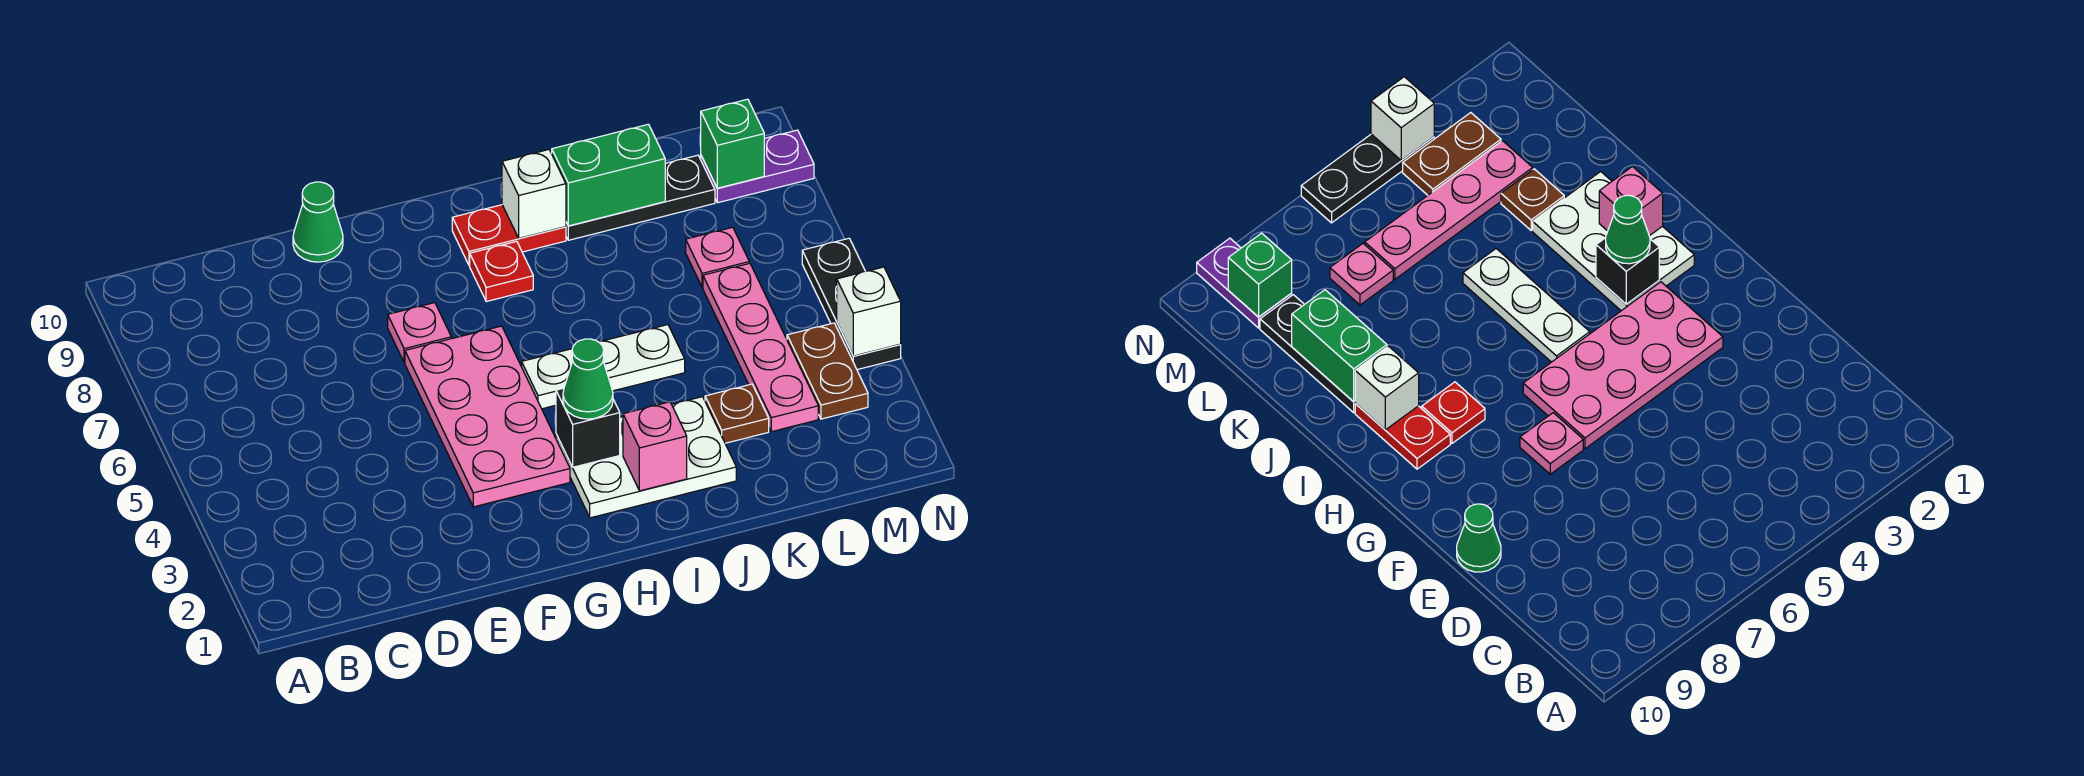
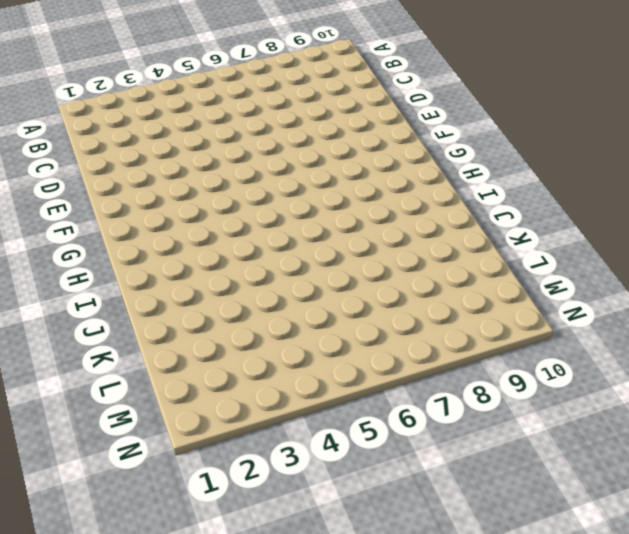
none -> green cone E10 level 1
none -> pink plate F3:G6 level 1
none -> pink plate F7 level 1

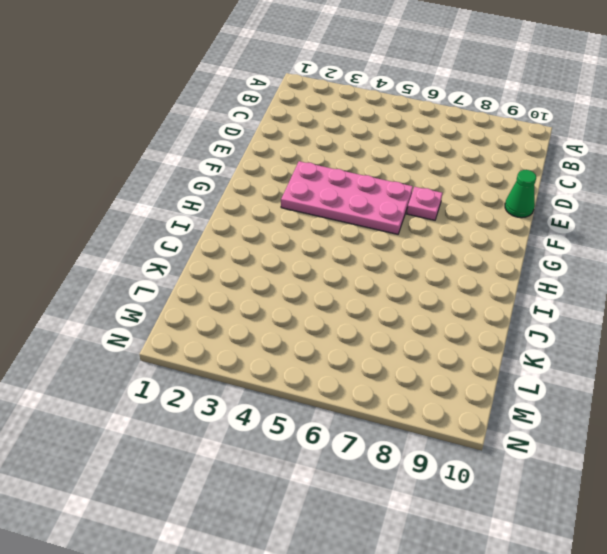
none -> white plate H2:J3 level 1
none -> white plate H5:J5 level 1
none -> red plate H8 level 1

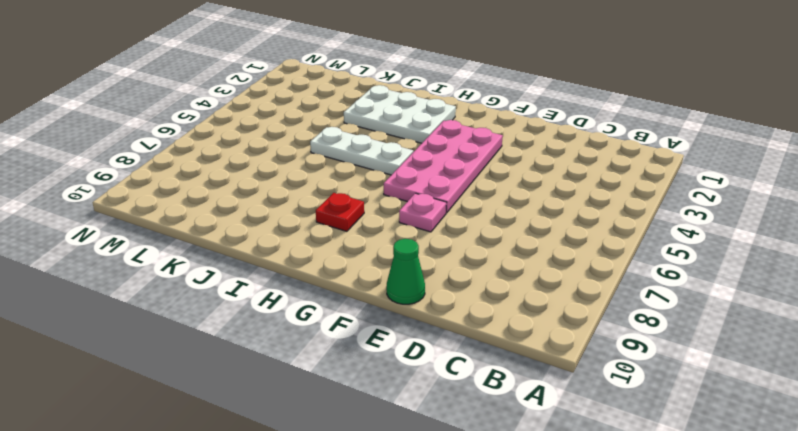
none -> red plate H9:I9 level 1
none -> black plate J9:L9 level 1
none -> brown plate K3 level 1

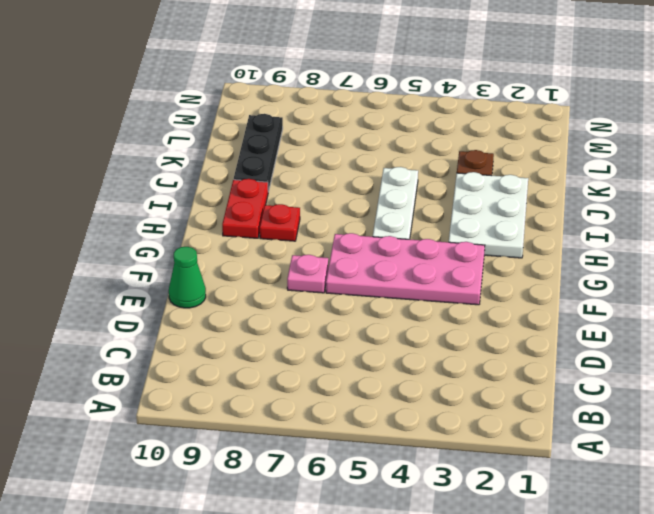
none -> pink plate L3:L6 level 1
none -> pink plate L7 level 1
none -> brown plate M3:M4 level 1

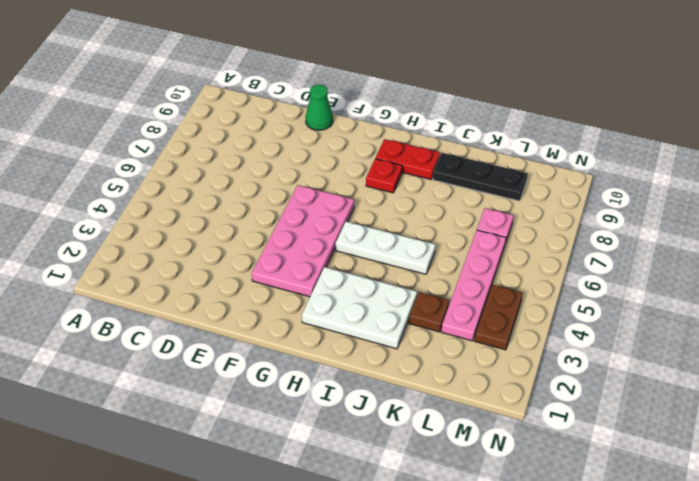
none -> pink plate F7 level 1
none -> purple plate M9:N9 level 1
none -> black plate N4:N6 level 1

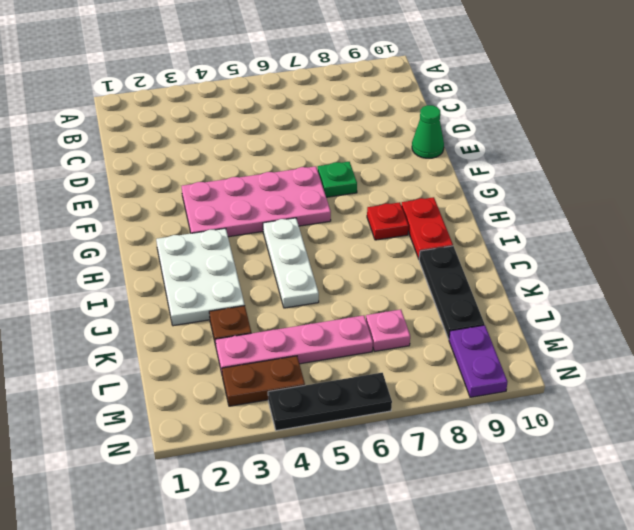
green plate F7 level 1 -> pink plate F7 level 1
none -> black brick H3 level 2
none -> pink brick I2 level 2
none -> white brick I9 level 2

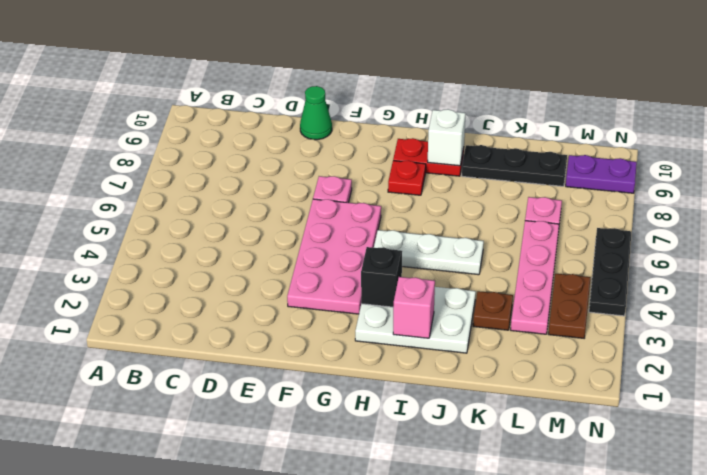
none -> green brick J9:K9 level 2
none -> green brick M9 level 2
none -> white brick N4 level 2

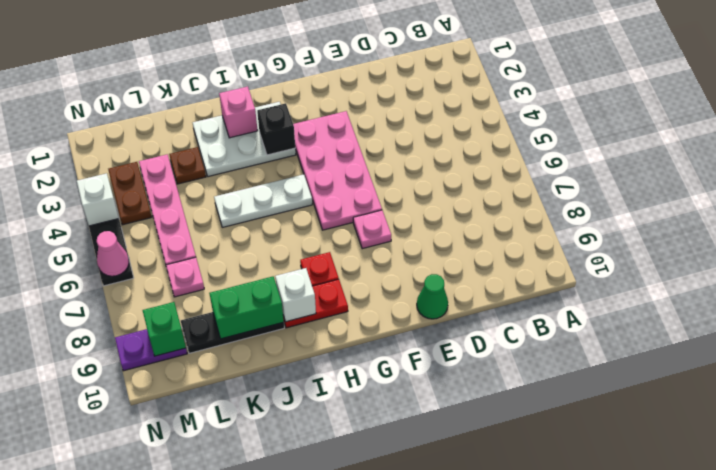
pink cone N6 level 2 -> none
none -> green cone H3 level 3

